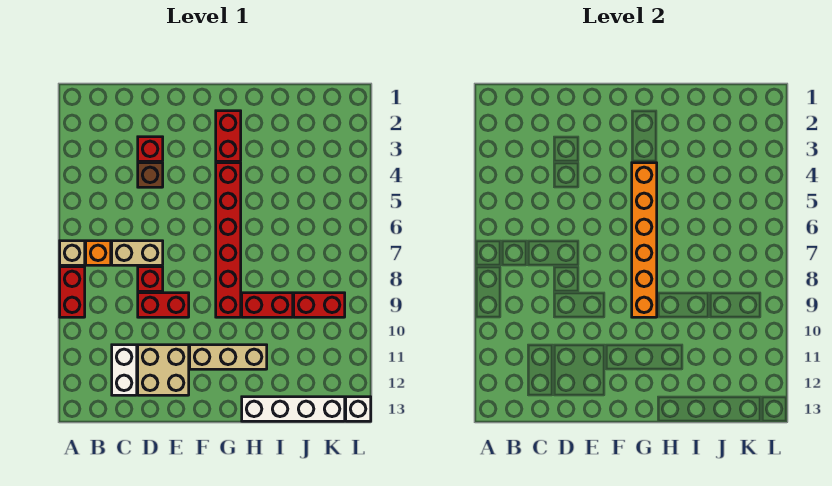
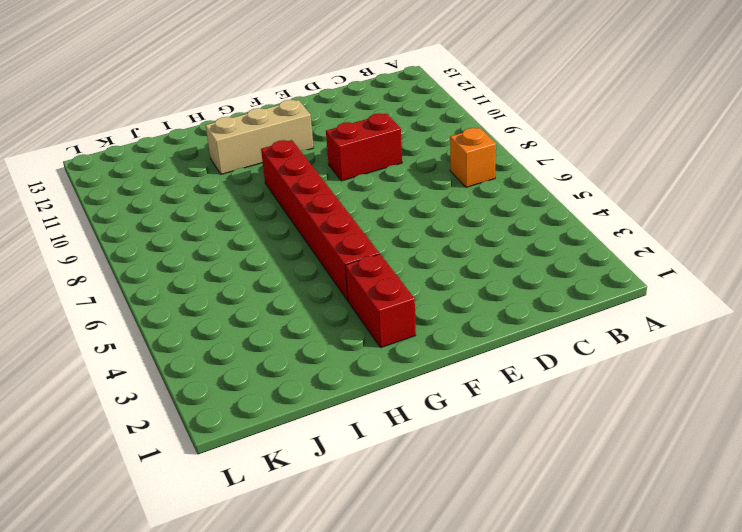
none -> tan brick A7 level 1
none -> red brick A8:A9 level 1
none -> tan brick C7:D7 level 1

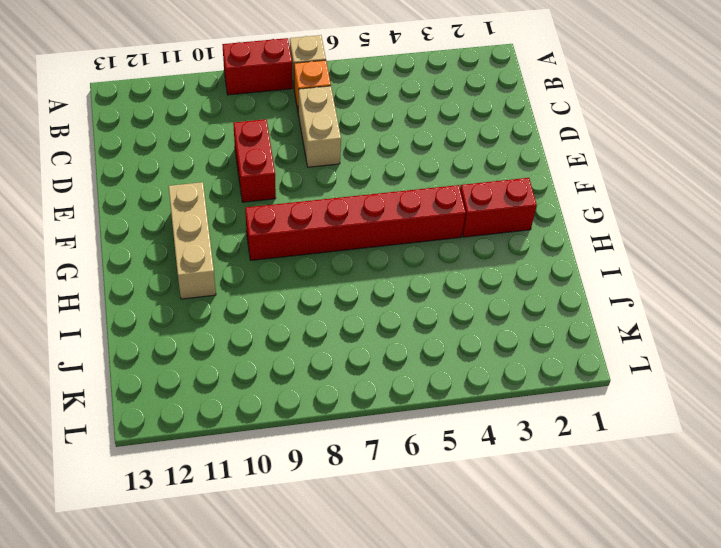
none -> white brick C11:C12 level 1
none -> red brick D3 level 1
none -> brown brick D4 level 1

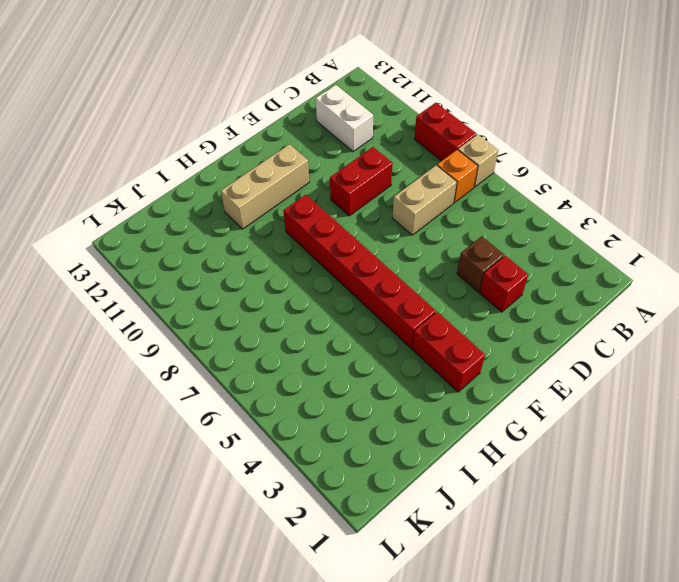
none -> red brick D8 level 1
none -> tan brick D11:E12 level 1
none -> red brick H9:I9 level 1

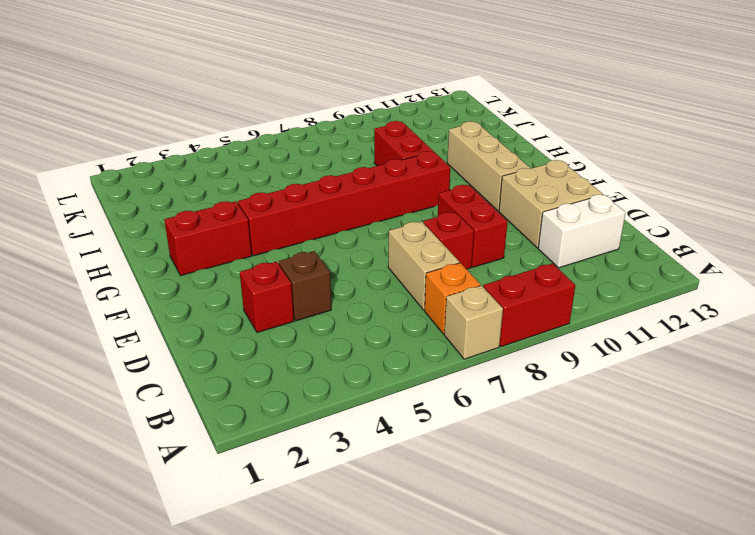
none -> white brick H13:K13 level 1
none -> red brick J9:K9 level 1
none -> white brick L13 level 1

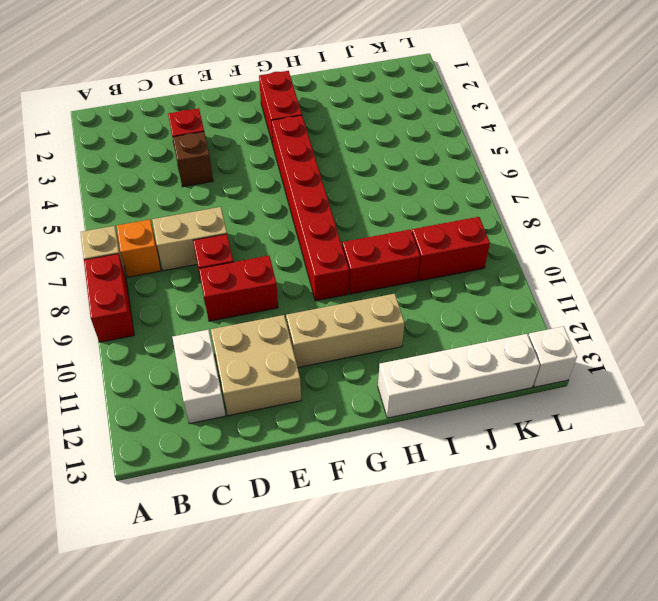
none -> orange brick G4:G9 level 2

